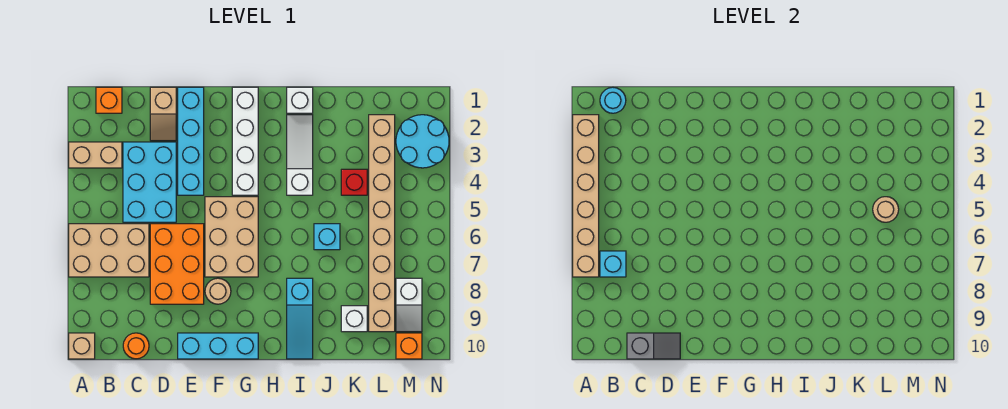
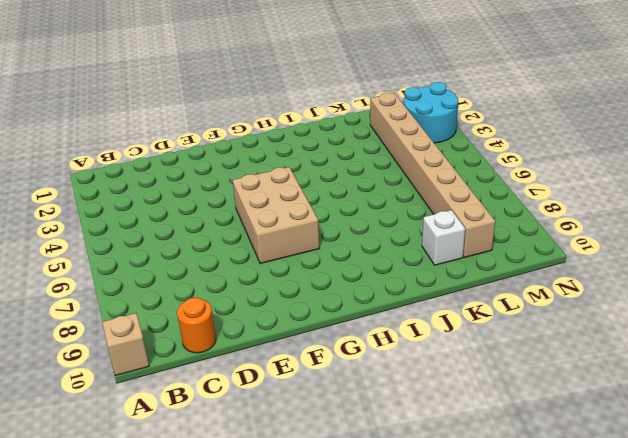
none -> tan brick A3:B3 level 1
none -> tan brick A6:C7 level 1
none -> orange brick B1 level 1

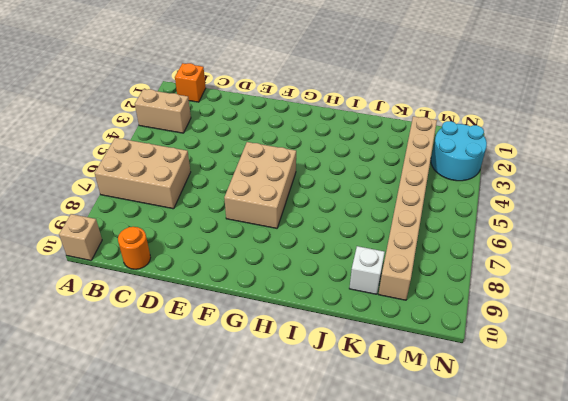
none -> cyan brick C3:D5 level 1
none -> tan slope D1:D2 level 1 top 1
none -> orange brick D6:E8 level 1

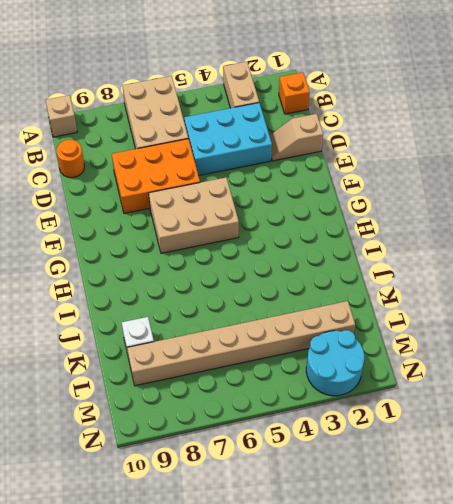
none -> cyan brick E1:E4 level 1
none -> cyan brick E10:G10 level 1
none -> tan round brick F8 level 1

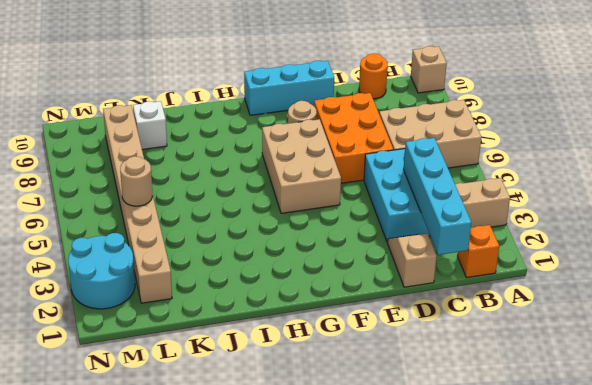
cyan brick C1:C4 level 2 -> cyan brick E1:E4 level 1
none -> white brick G1:G4 level 1
none -> white brick I1 level 1
none -> white slope I2:I4 level 1 top 4

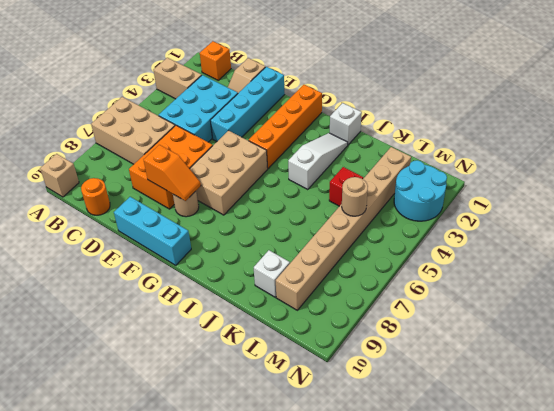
orange slope E8:F8 level 2 top E -> none
orange brick G1:G4 level 1 -> white brick G1:G4 level 1
none -> cyan slope I8:I10 level 1 top 8
none -> cyan brick J6 level 1
none -> white slope M8:M9 level 1 top 8

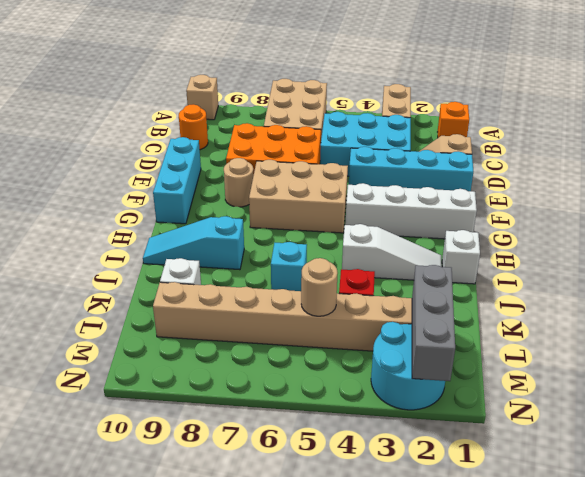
grey brick L2:N2 level 2 -> none
none -> white slope M8:M9 level 1 top 8
none -> orange brick M10 level 1
none -> tan brick A2:A7 level 2

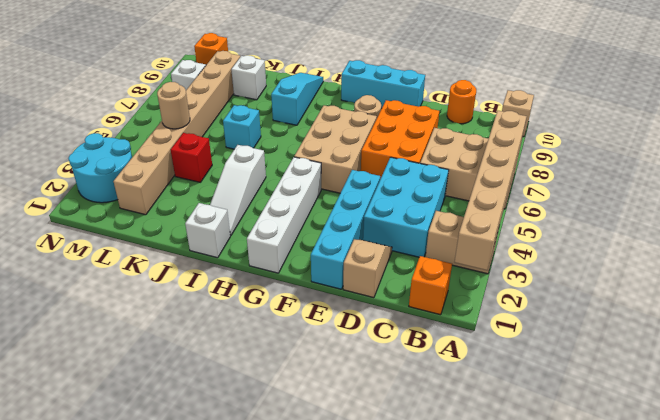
none -> cyan round brick B1 level 2
none -> cyan brick B7 level 2
none -> grey slope C10:D10 level 2 top C

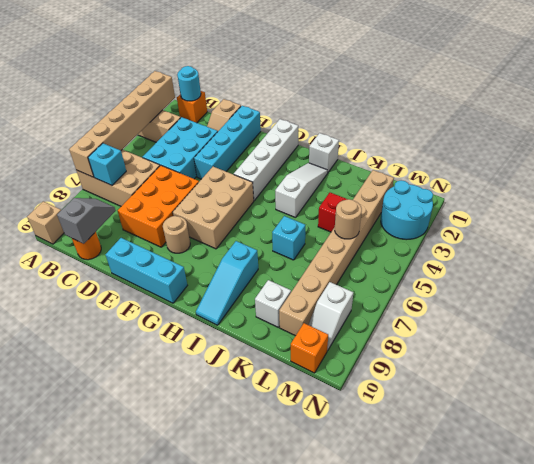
grey slope C9:C10 level 2 top 10 -> grey slope C10:D10 level 2 top C

